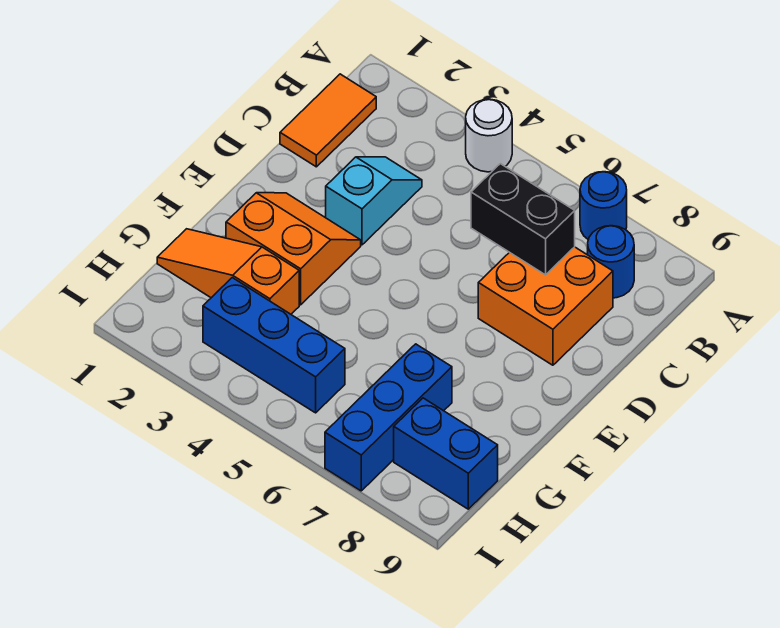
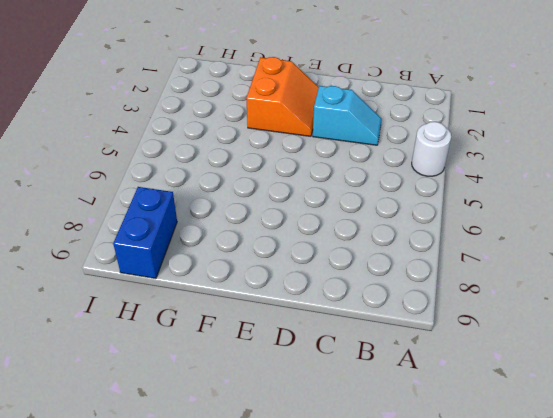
none -> blue round brick A7 level 1
none -> orange tile B1:C1 level 1
none -> blue round brick B8 level 1

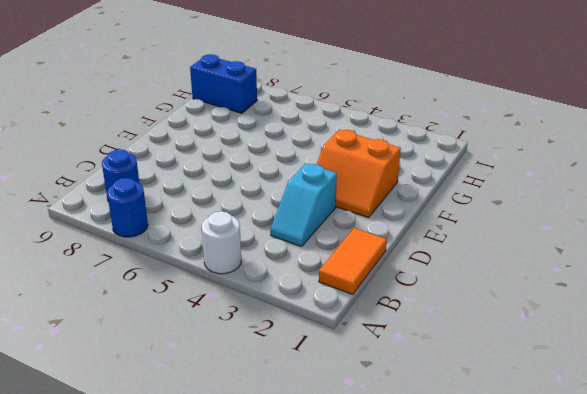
none -> orange brick C7:D8 level 1
none -> orange slope G1:G3 level 1 top 3
none -> blue brick G7:I7 level 1

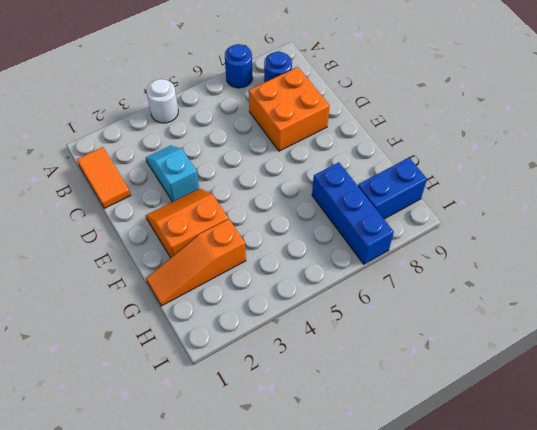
none -> blue brick H3:H5 level 1
none -> black brick C6:C7 level 2

